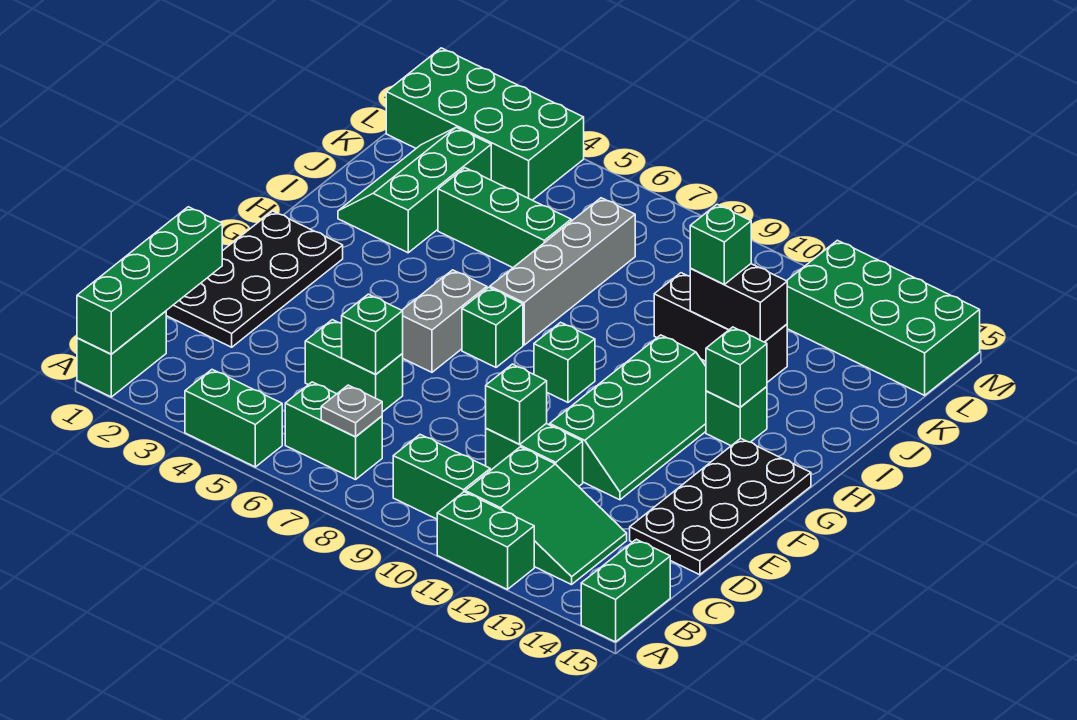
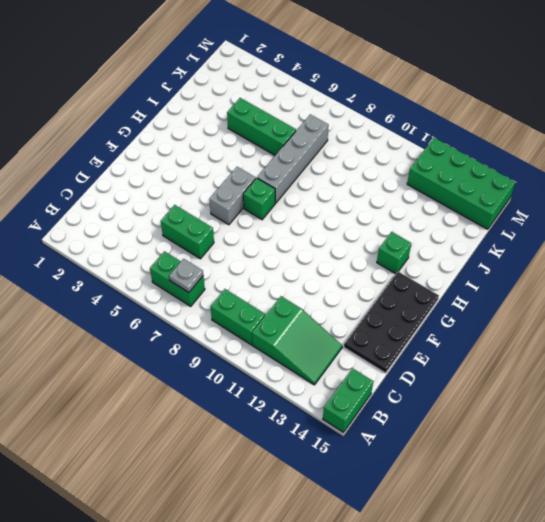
none -> green brick A1:B1 level 1
none -> green brick A4:A5 level 1
none -> green brick A11:A12 level 1

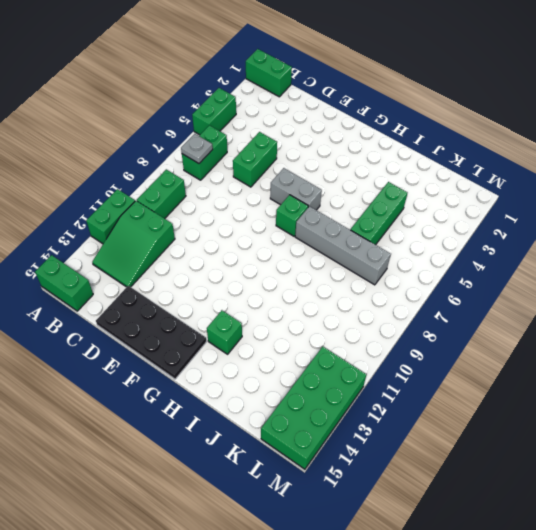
none -> black plate D1:G2 level 1
none -> green brick D10:D11 level 1
none -> green slope E11:H12 level 1 top 11

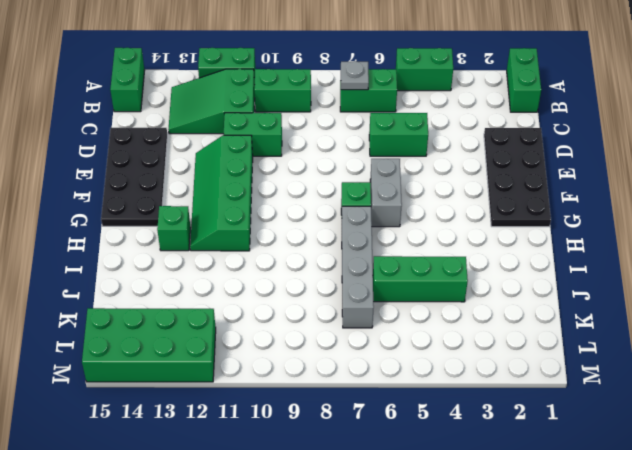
none -> green brick G9 level 1
none -> green slope I2:K3 level 1 top 3
none -> black brick J10:J12 level 1

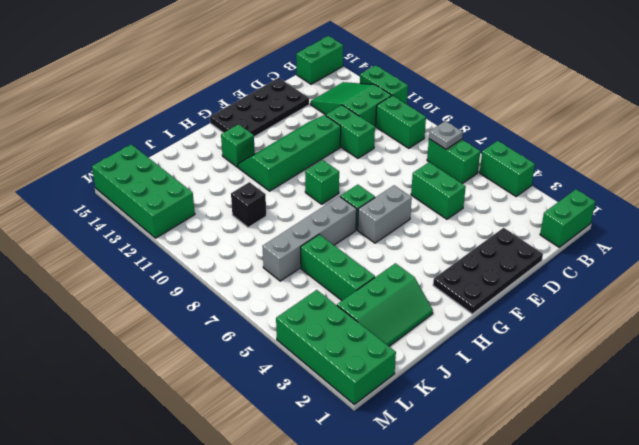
black brick J10 level 1 -> black brick J10:J12 level 1
none -> green brick A1:D1 level 2
none -> green brick D6 level 2
none -> green brick D10 level 2

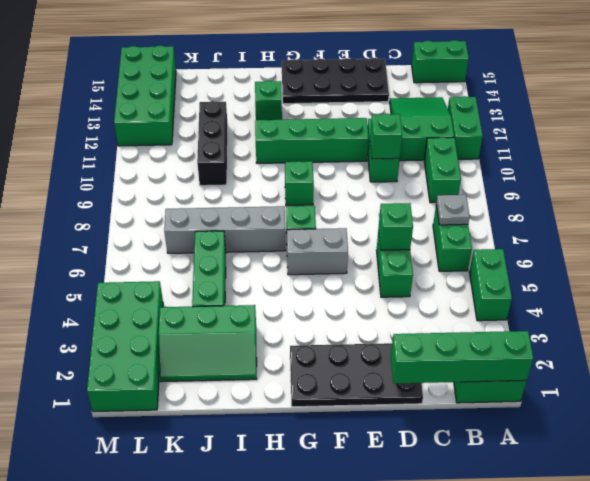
none -> green brick H13 level 2
none -> black brick J11:J12 level 2
none -> green brick J11 level 3

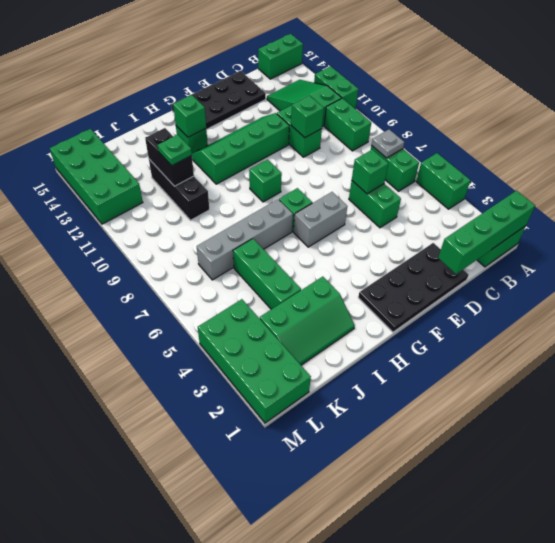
green plate J11 level 3 -> green brick J11 level 3

